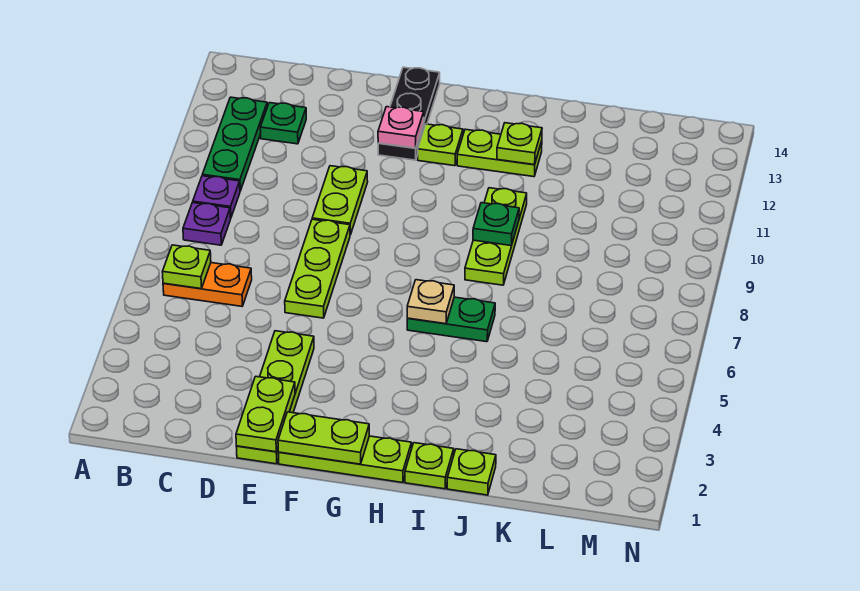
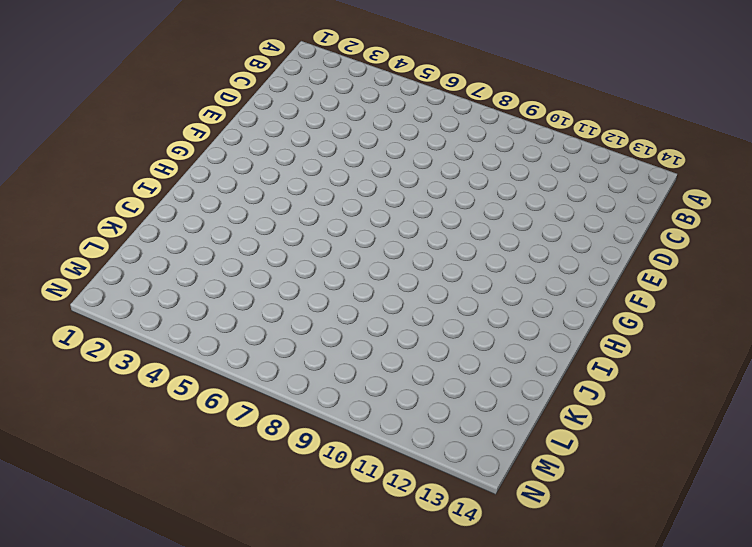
none -> orange plate B6:C6 level 1
none -> purple plate B8 level 1
none -> purple plate B9 level 1

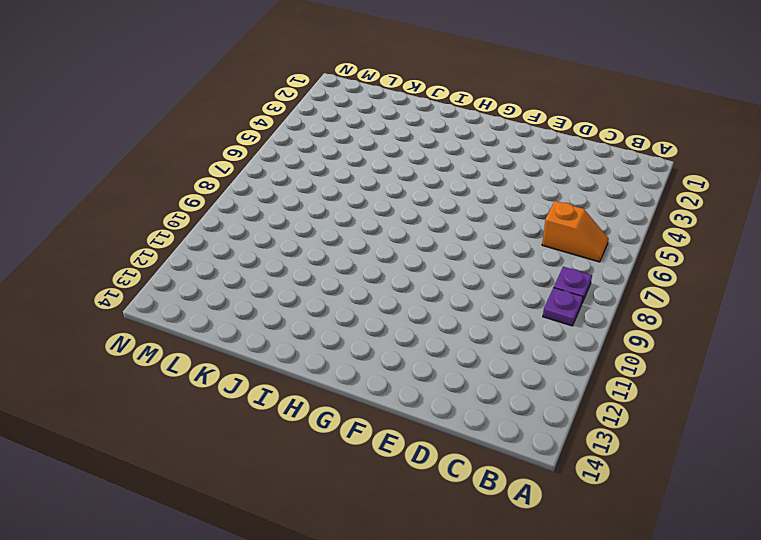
orange slope B6:C6 level 1 top C -> orange plate B6:C6 level 1
none -> green plate B10:B12 level 1
none -> green plate C12 level 1
none -> lime plate E1:E4 level 1

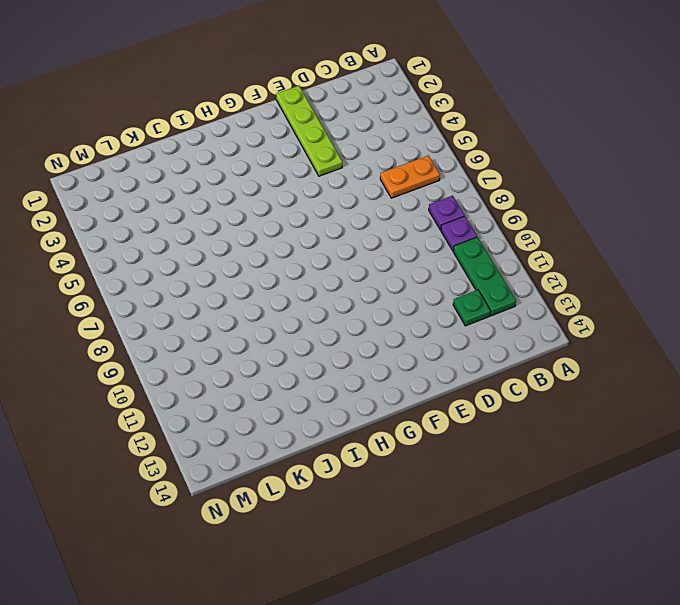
none -> lime plate E6:E8 level 1
none -> lime plate E9:E10 level 1
none -> lime plate F1:H1 level 1

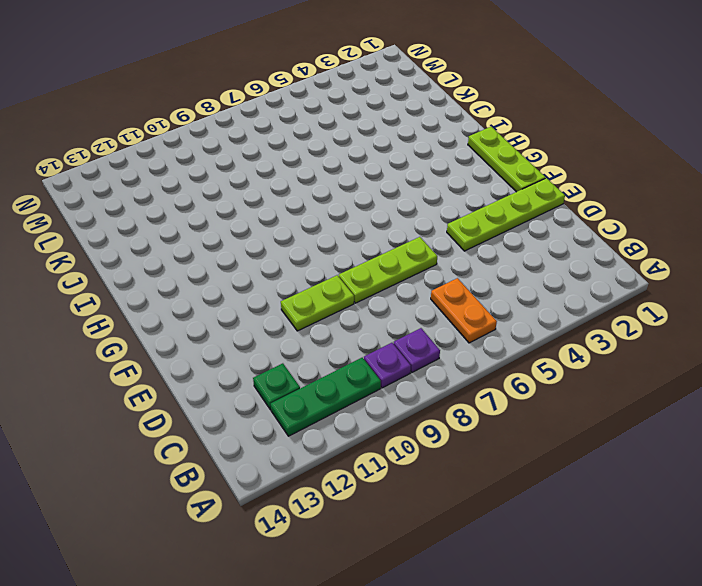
none -> black plate F12:F14 level 1
none -> lime plate G12 level 1
none -> green plate H6:I6 level 1

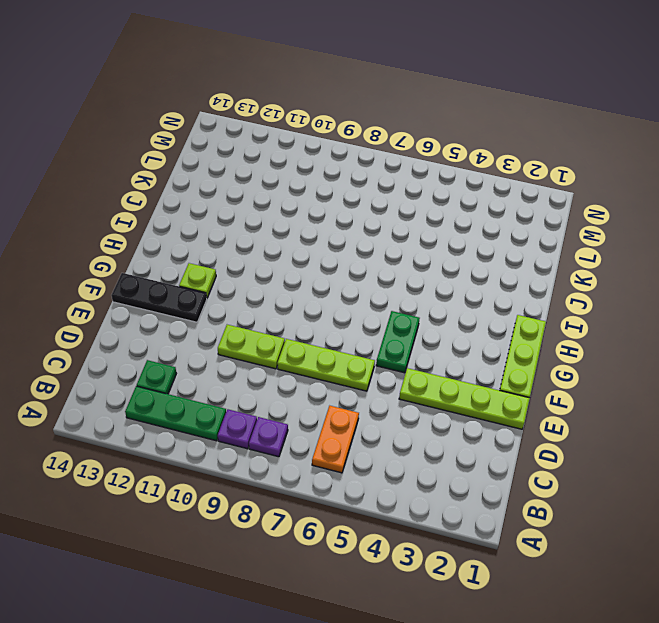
green plate F5:G5 level 1 -> green plate H6:I6 level 1
none -> lime plate H12:I12 level 1
none -> lime plate I1 level 1
none -> lime plate I8:I10 level 1

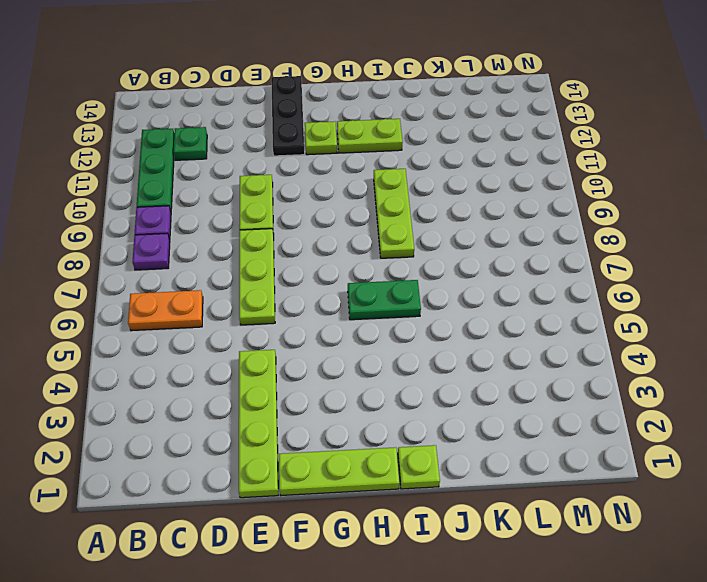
none -> lime plate J1 level 1
none -> lime plate B6 level 2
none -> lime plate E1:E2 level 2

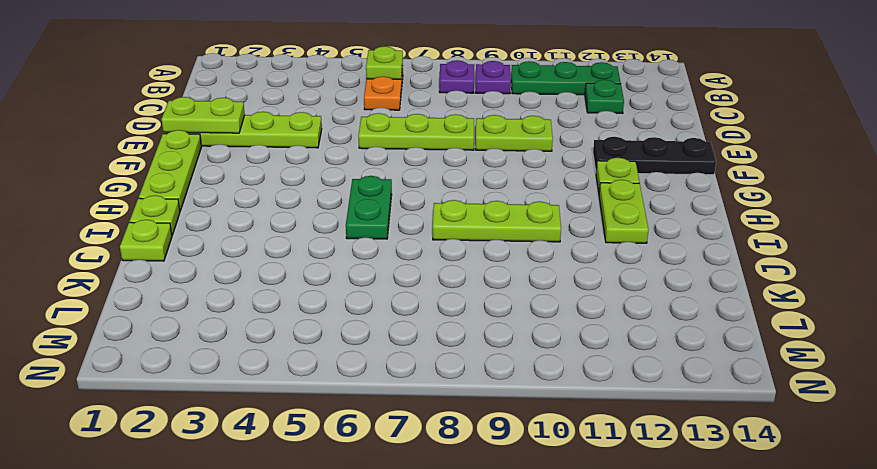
none -> lime plate F1:G1 level 2
none -> pink plate F12 level 2
none -> tan plate H6 level 2

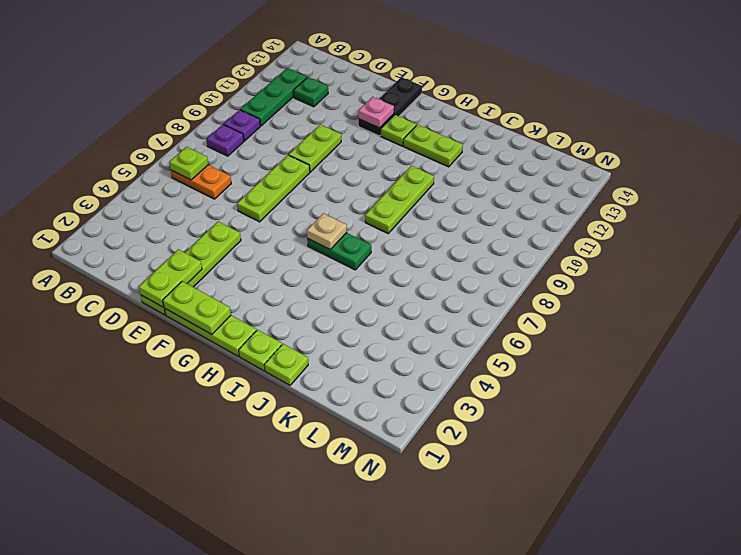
none -> green plate I9 level 2
none -> lime plate I12 level 2

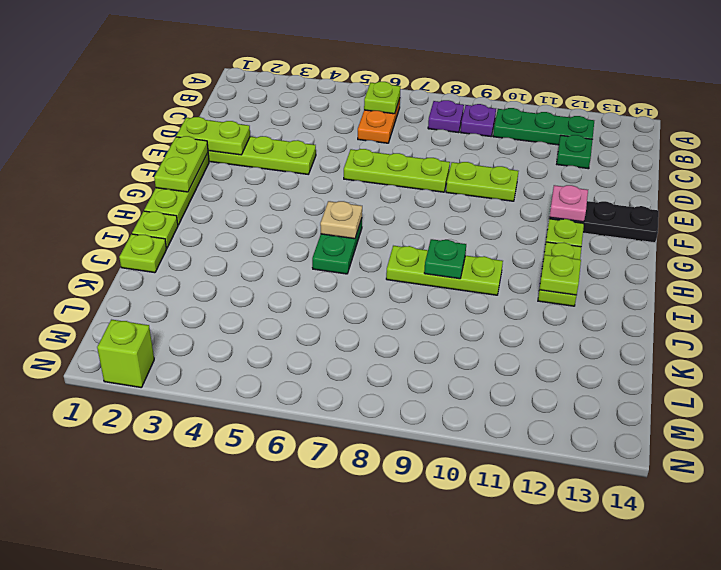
lime brick N2 level 1 -> none

